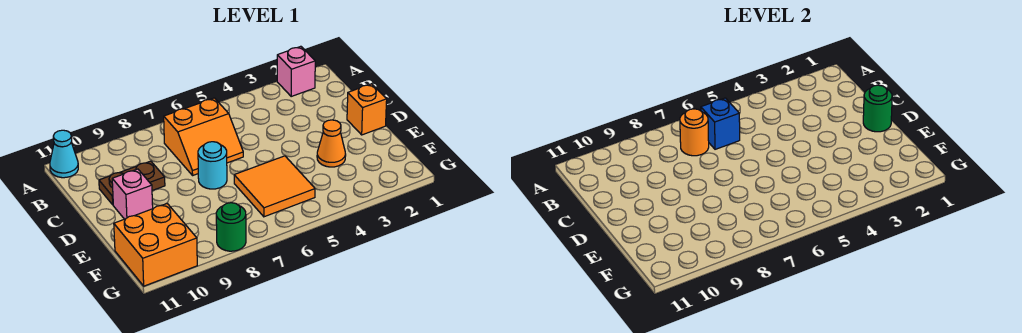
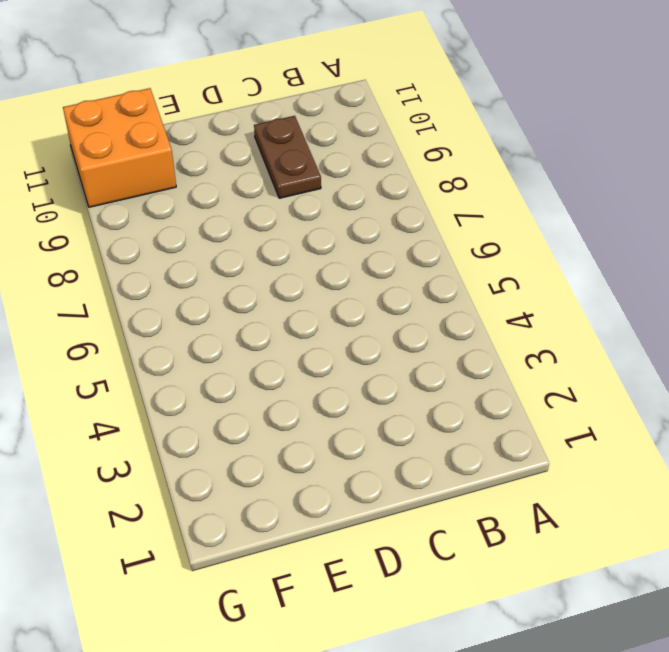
none -> pink brick A2 level 1
none -> cyan cone A11 level 1
none -> orange slope B6:C7 level 1 top B

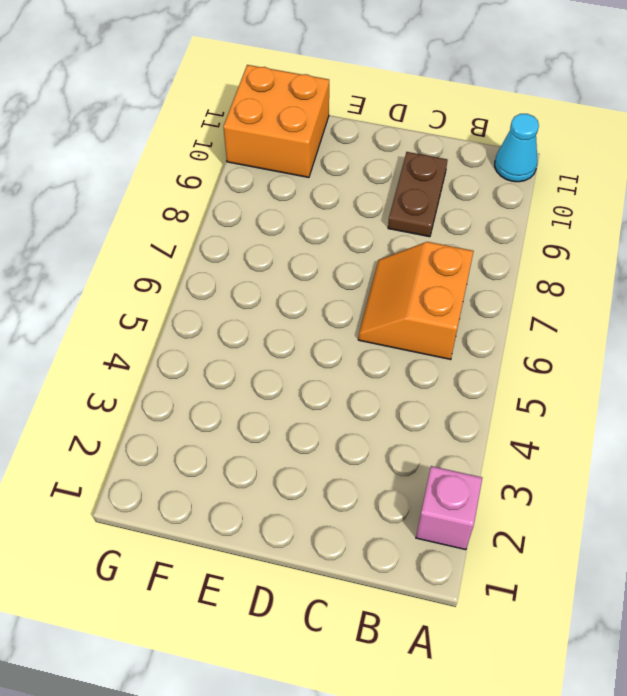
none -> orange brick D1 level 1
none -> cyan round brick D7 level 1
none -> pink brick D10 level 1

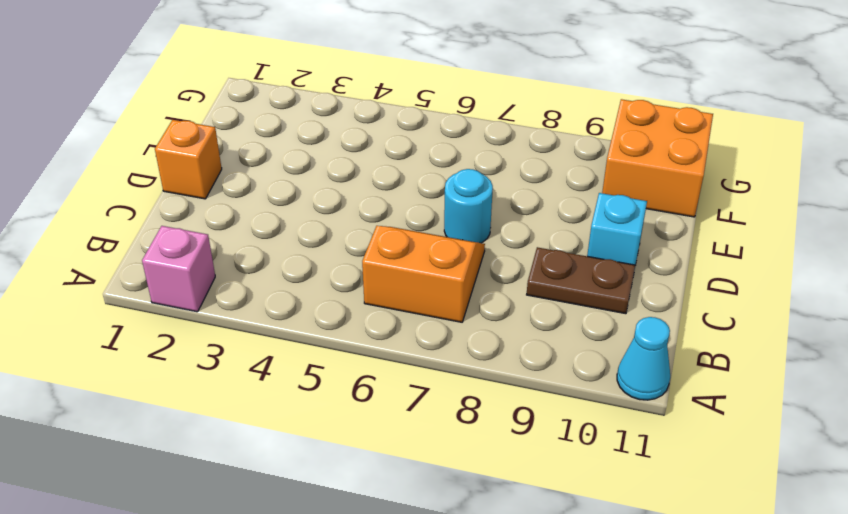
cyan brick D10 level 1 -> pink brick D10 level 1
none -> orange cone E3 level 1
none -> orange tile E5:F6 level 1
none -> green round brick G8 level 1

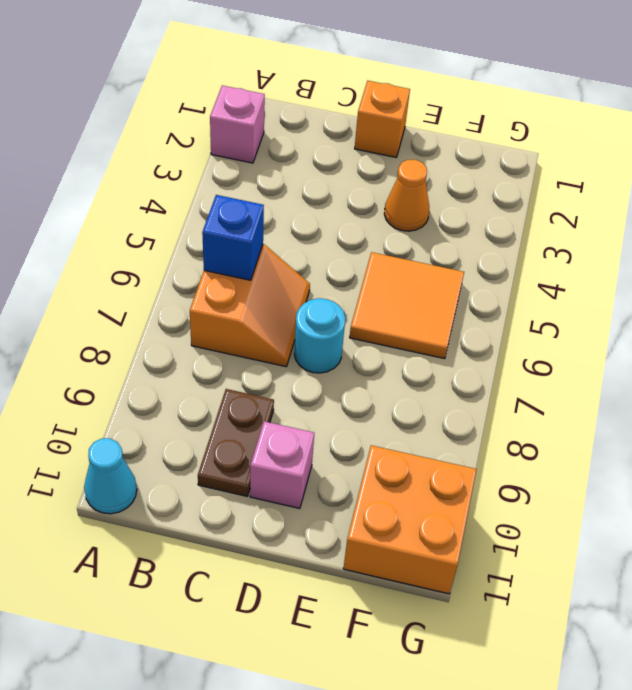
none -> green round brick G8 level 1
none -> orange round brick B7 level 2
none -> green round brick D1 level 2

